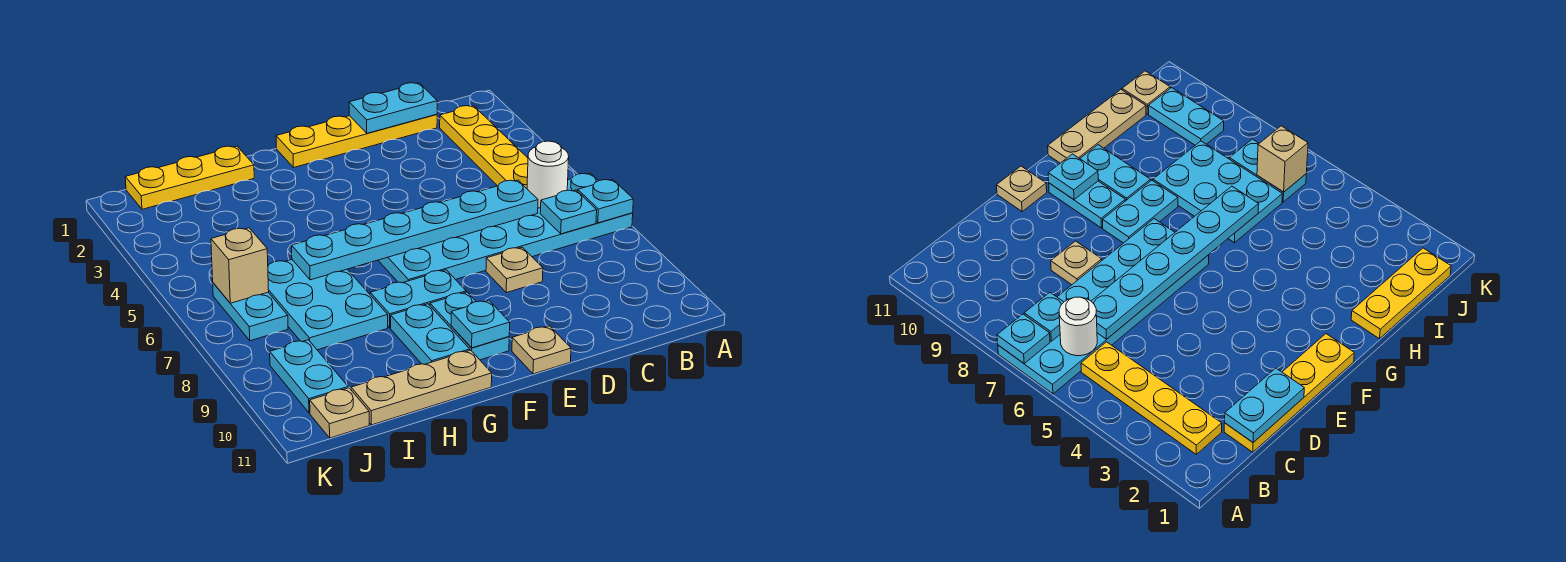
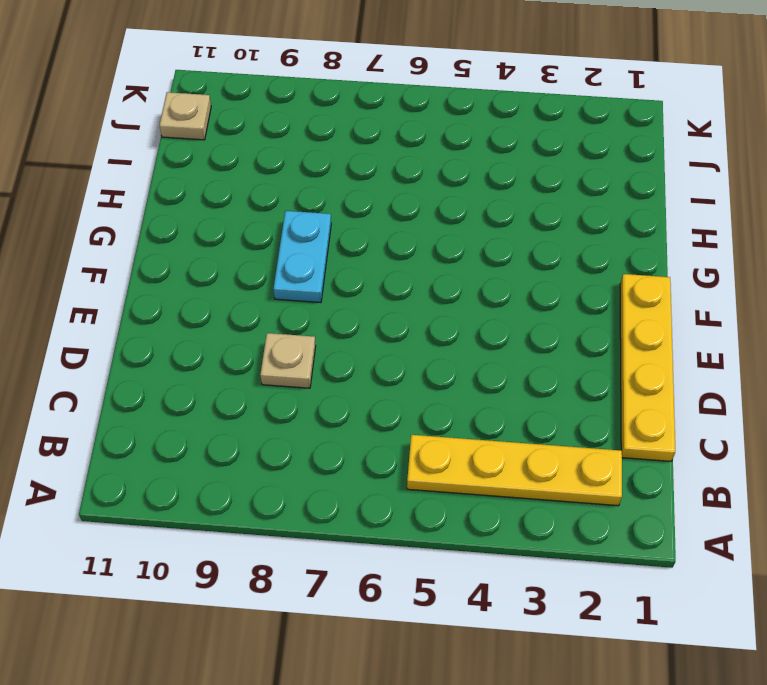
none -> cyan plate A6:F7 level 1
none -> tan plate E11 level 1
none -> cyan plate F9:F10 level 1

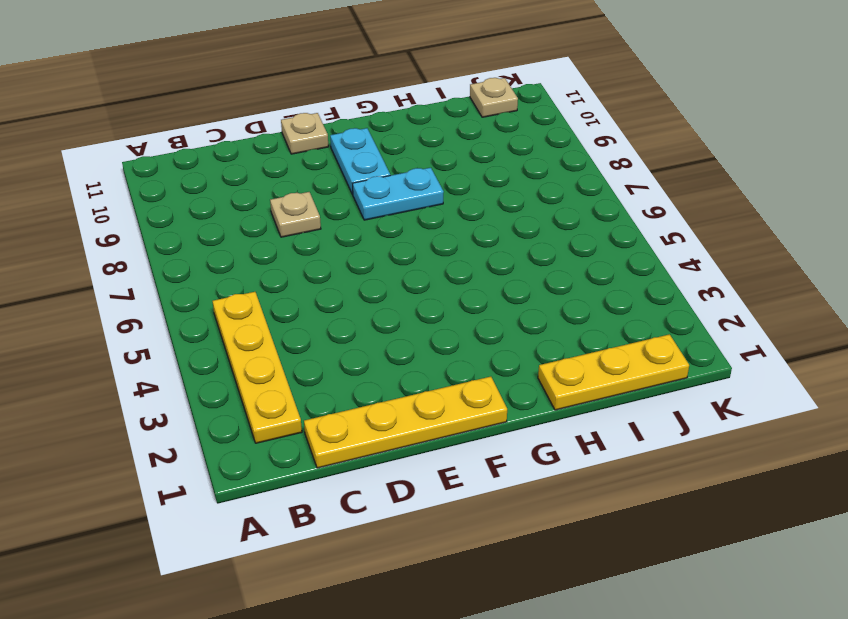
none -> cyan plate A6:F7 level 1
none -> cyan plate G9:G10 level 1
none -> tan plate G11:I11 level 1

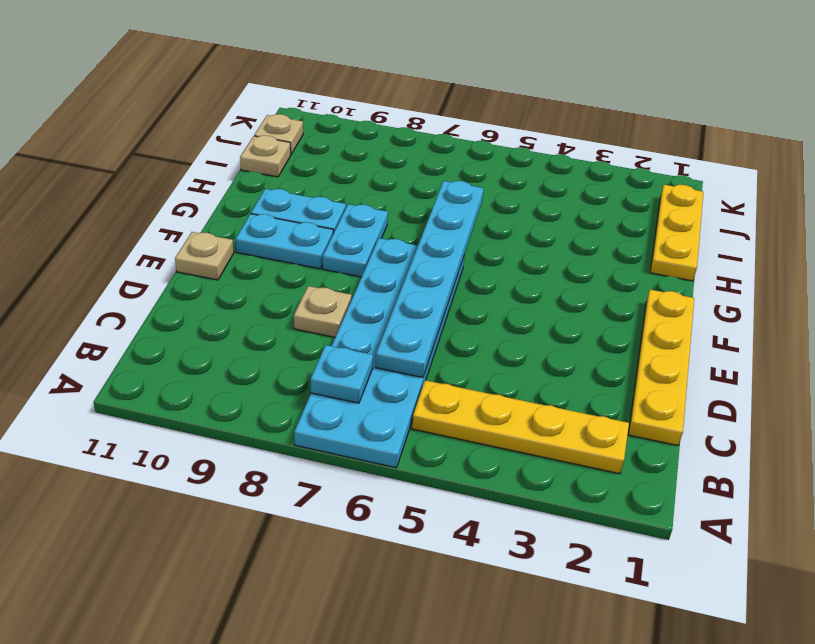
tan plate I11 level 1 -> tan plate G11:I11 level 1
none -> cyan plate H6:I8 level 1
none -> cyan plate J6:J7 level 1
none -> cyan plate J9:J10 level 1

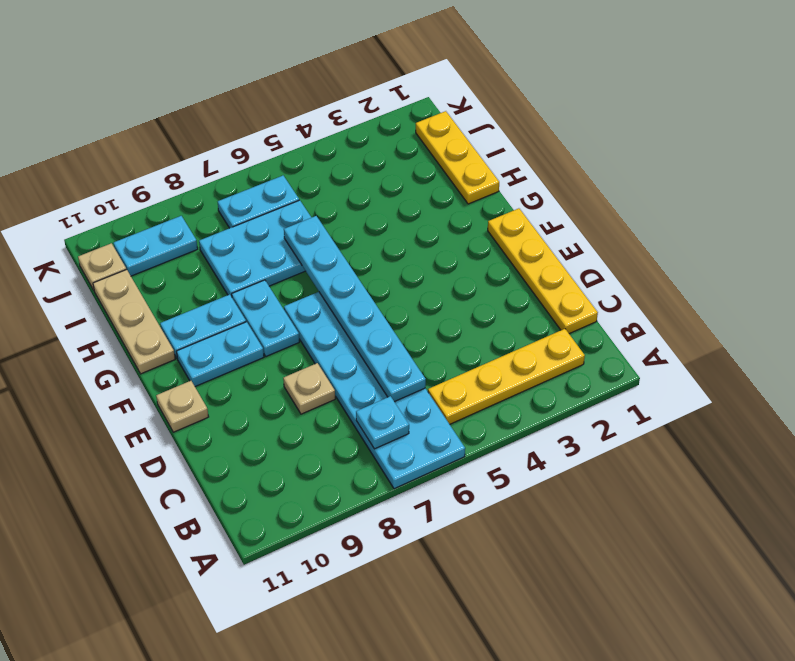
none -> cyan plate A7 level 2
none -> white round brick B6 level 2
none -> cyan plate C1:D1 level 2

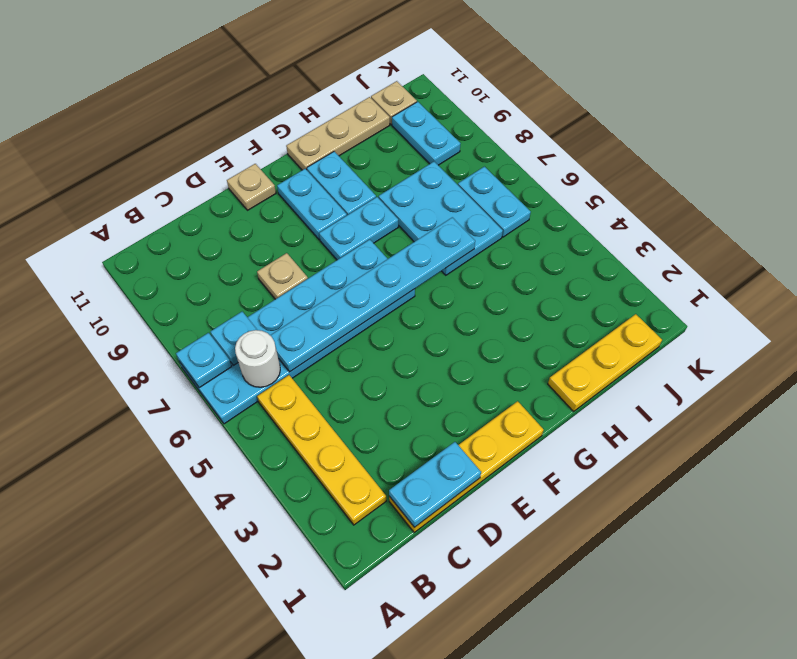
none -> cyan plate F10 level 2
none -> tan brick J6 level 2

